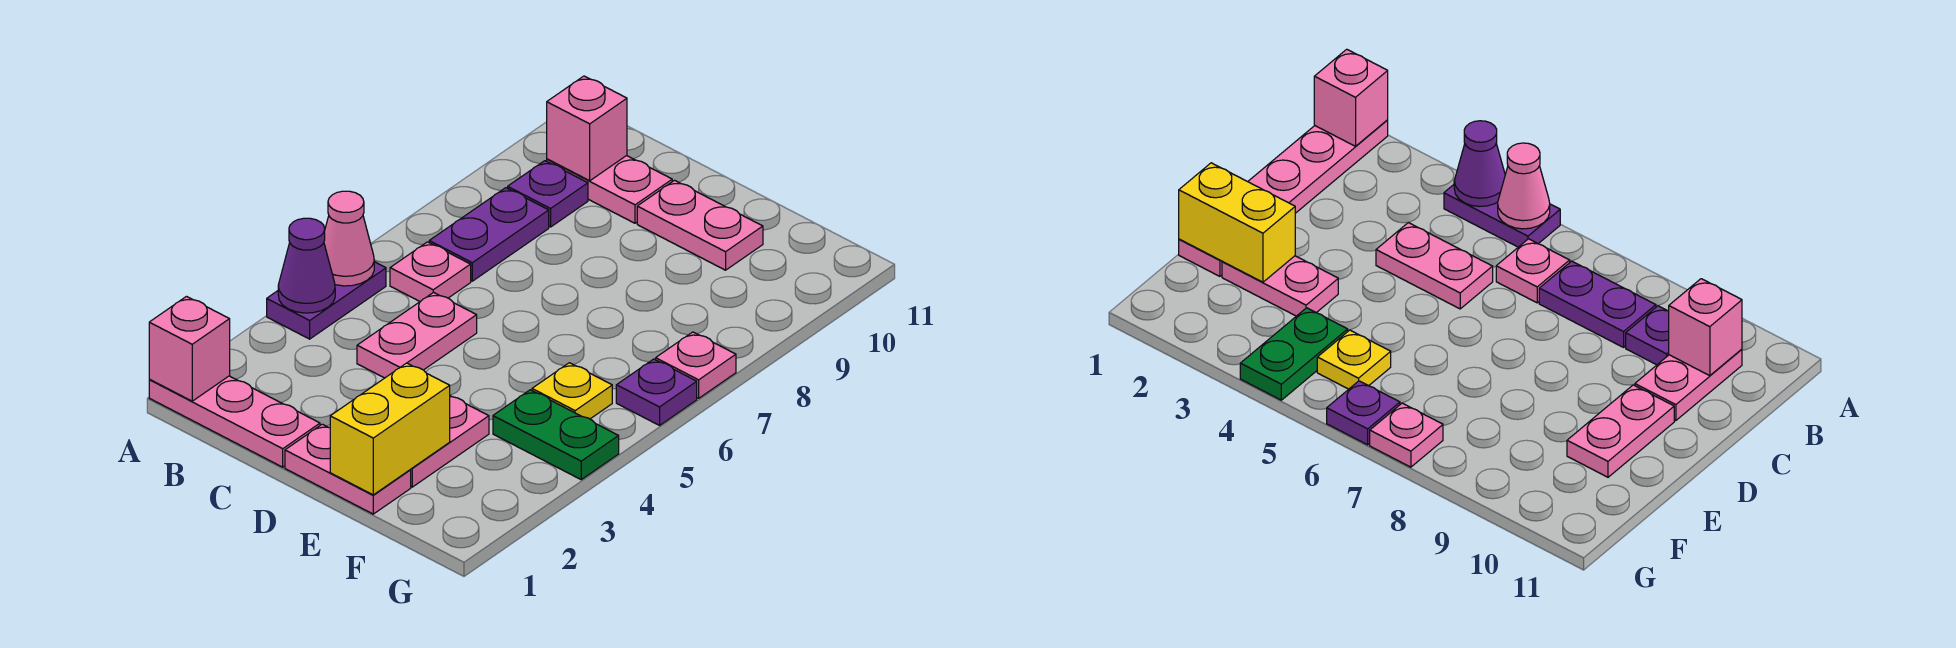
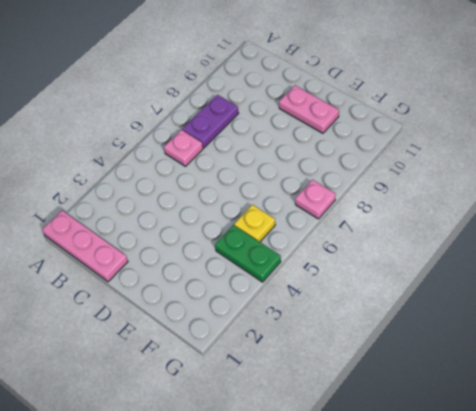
none -> purple plate A4:A5 level 1
none -> purple plate B9 level 1
none -> pink plate B10:C10 level 1

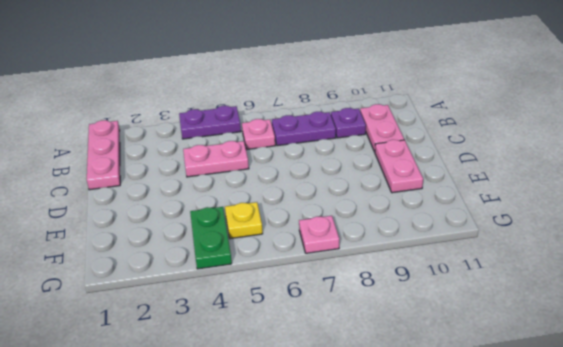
none -> pink plate D1:E1 level 1
none -> pink plate E2:E3 level 1
none -> purple plate G6 level 1

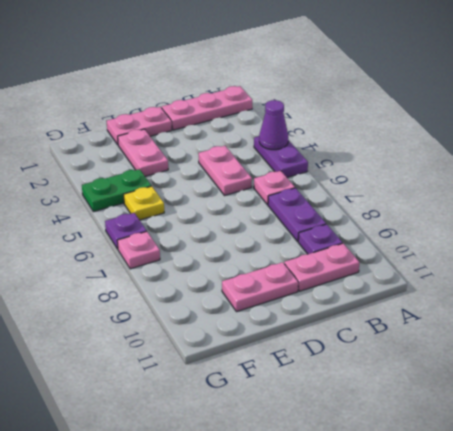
none -> pink brick A1 level 2
none -> pink cone A5 level 2
none -> pink brick B10 level 2

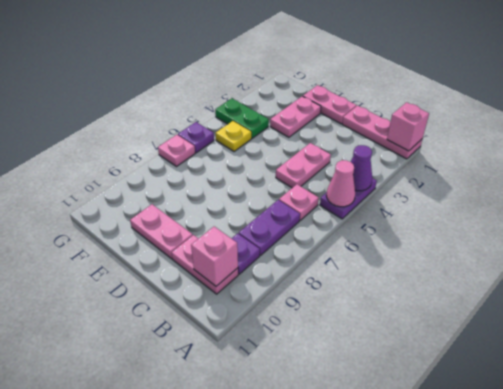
none -> yellow brick E1:E2 level 2

